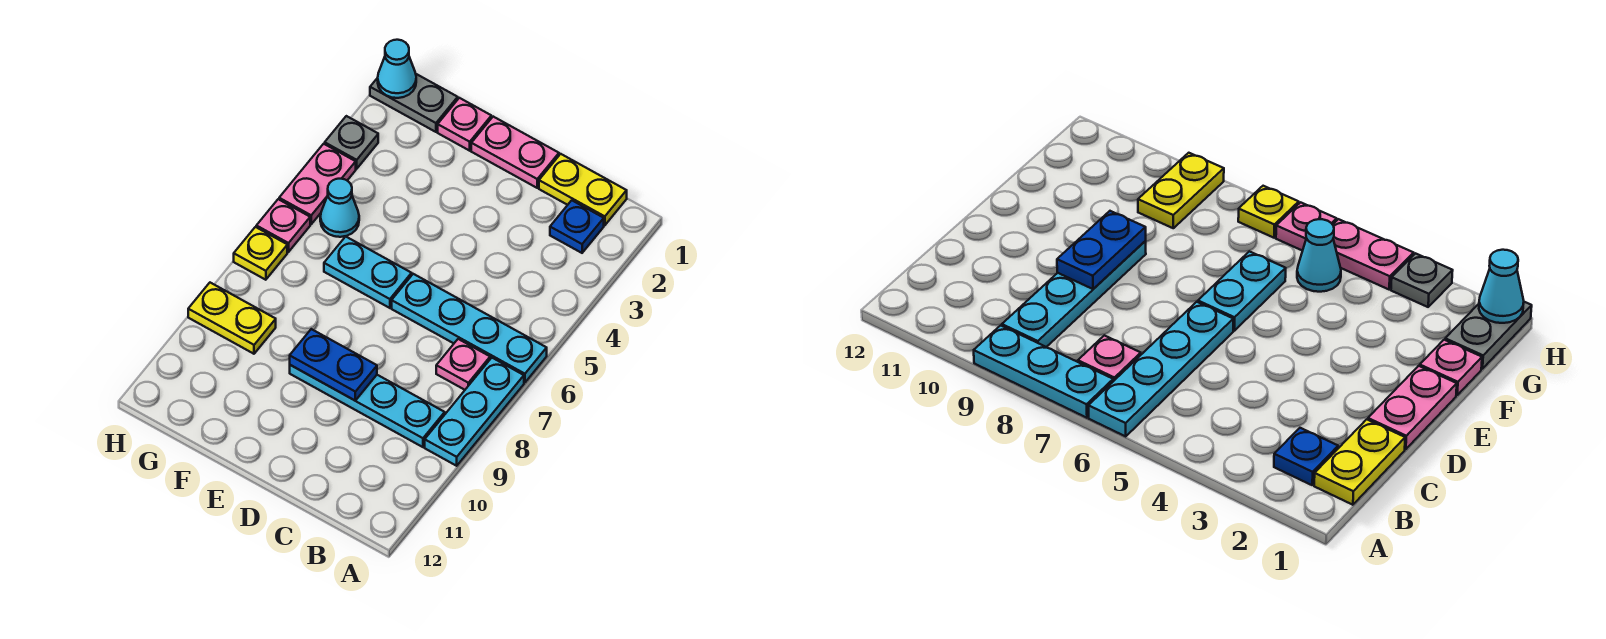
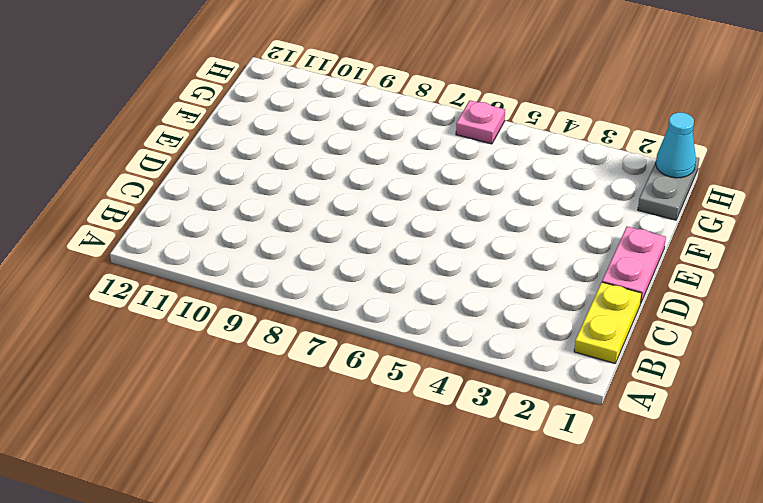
none -> cyan plate A6:D6 level 1
none -> cyan plate A7:A9 level 1
none -> blue plate B2 level 1

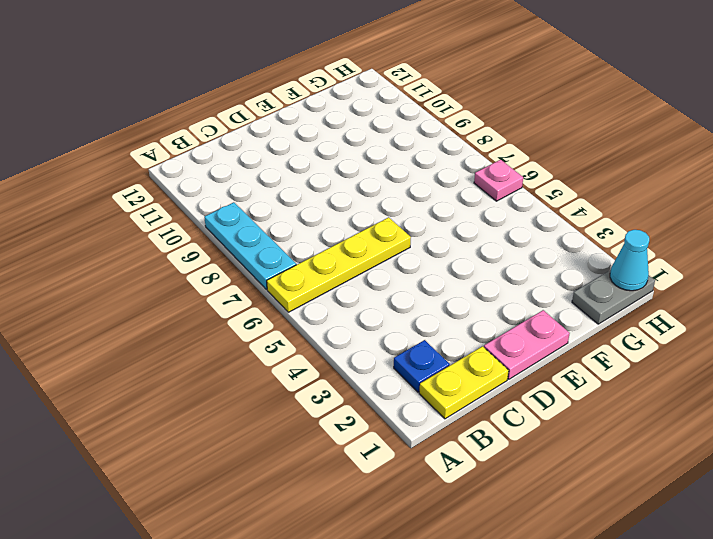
yellow plate A6:D6 level 1 -> cyan plate A6:D6 level 1
none -> pink plate B7 level 1
none -> cyan plate B9:E9 level 1
none -> cyan plate E6:F6 level 1

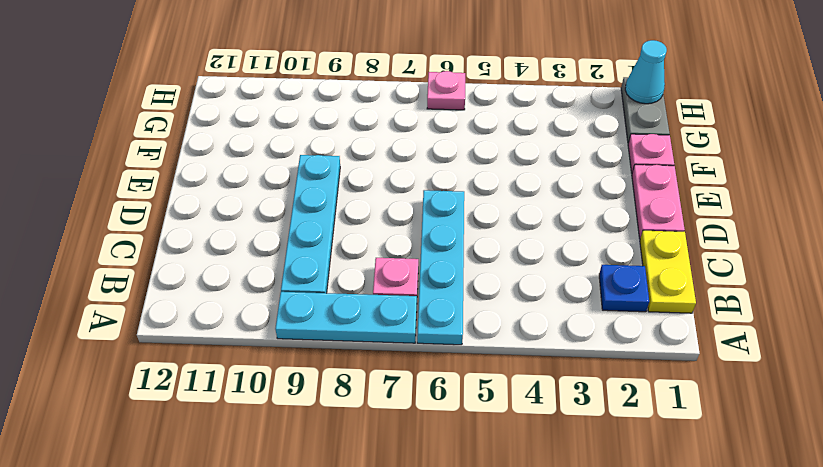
none -> cyan plate E6:F6 level 1
none -> cyan cone G5 level 1
none -> yellow plate G9:H9 level 1

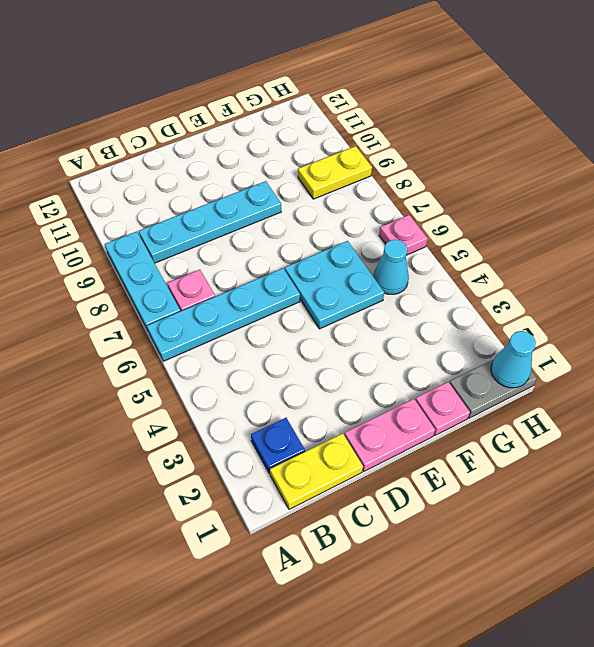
cyan plate E5:F6 level 1 -> cyan plate E6:F6 level 1
none -> grey plate H3 level 1
none -> pink plate H4:H5 level 1
none -> yellow plate H7 level 1

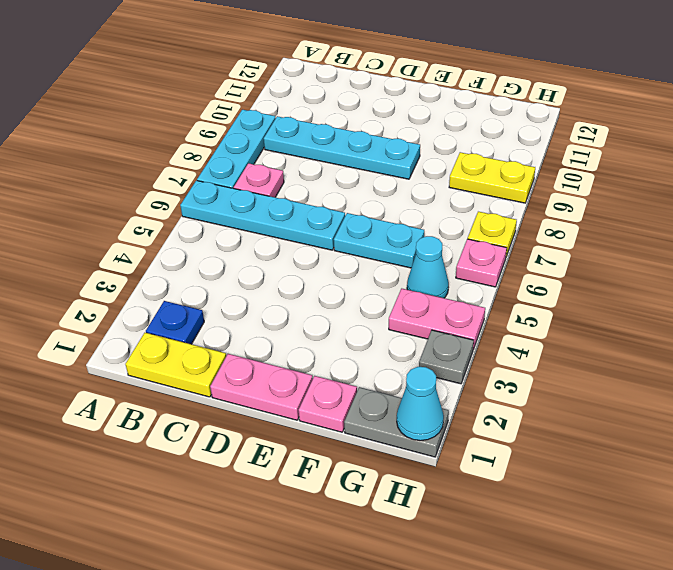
pink plate G4:H4 level 1 -> pink plate H4:H5 level 1
none -> blue plate D9:E9 level 2

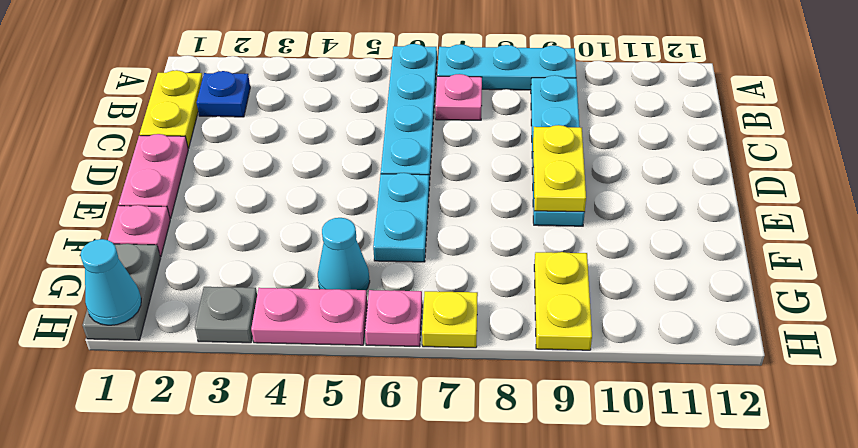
yellow plate D9:E9 level 2 -> blue plate D9:E9 level 2

